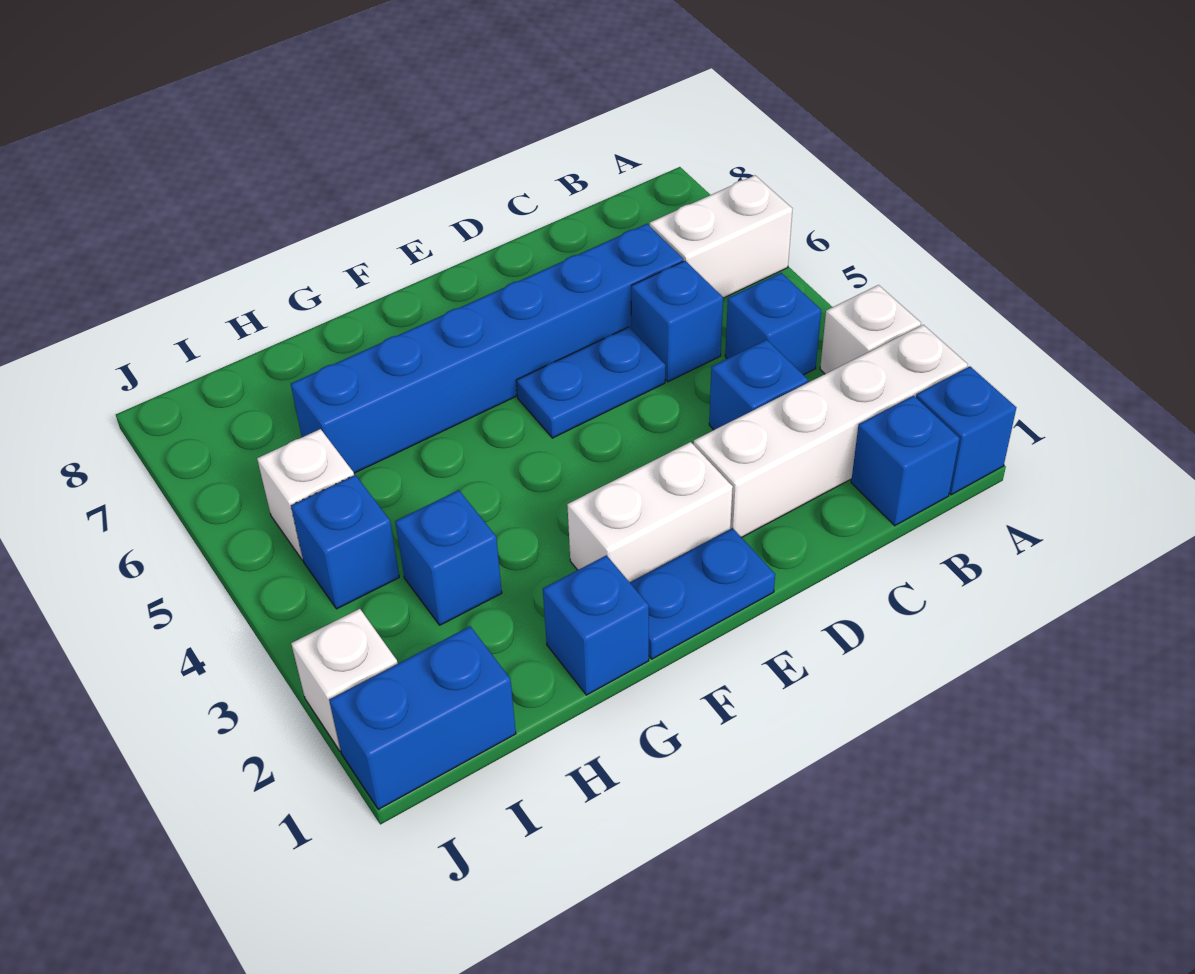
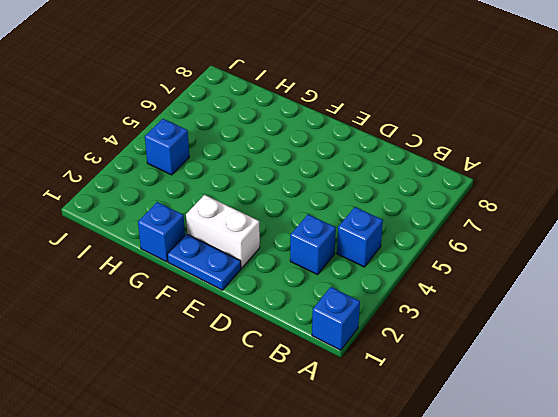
none -> white brick A2:D2 level 1
none -> white brick A3 level 1
none -> white brick A6:B6 level 1

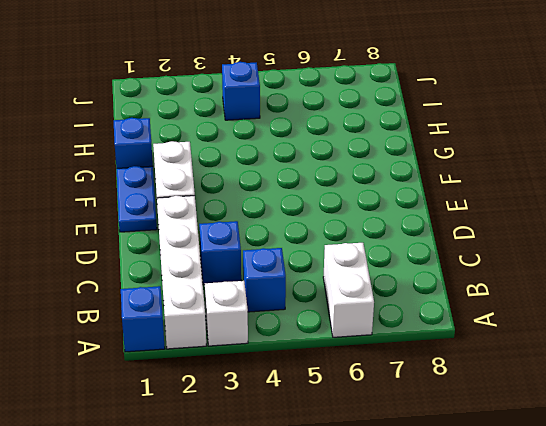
none -> blue brick B1 level 1
none -> blue brick C5 level 1
none -> blue brick C6:H6 level 1

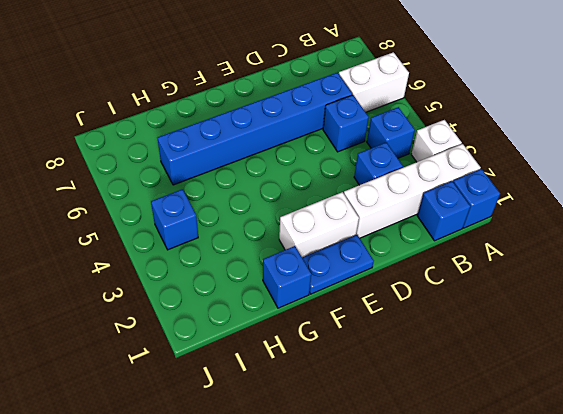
none -> blue plate D5:E5 level 1
none -> blue brick H3 level 1
none -> blue brick I1:J1 level 1

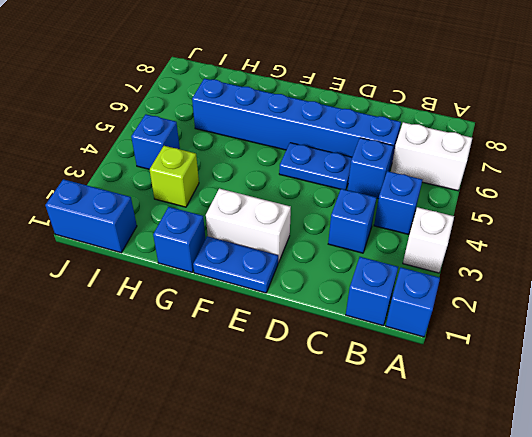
lime brick H3 level 1 -> blue brick H3 level 1
none -> white brick A2:D2 level 1
none -> white brick I5 level 1
none -> white brick J2 level 1

